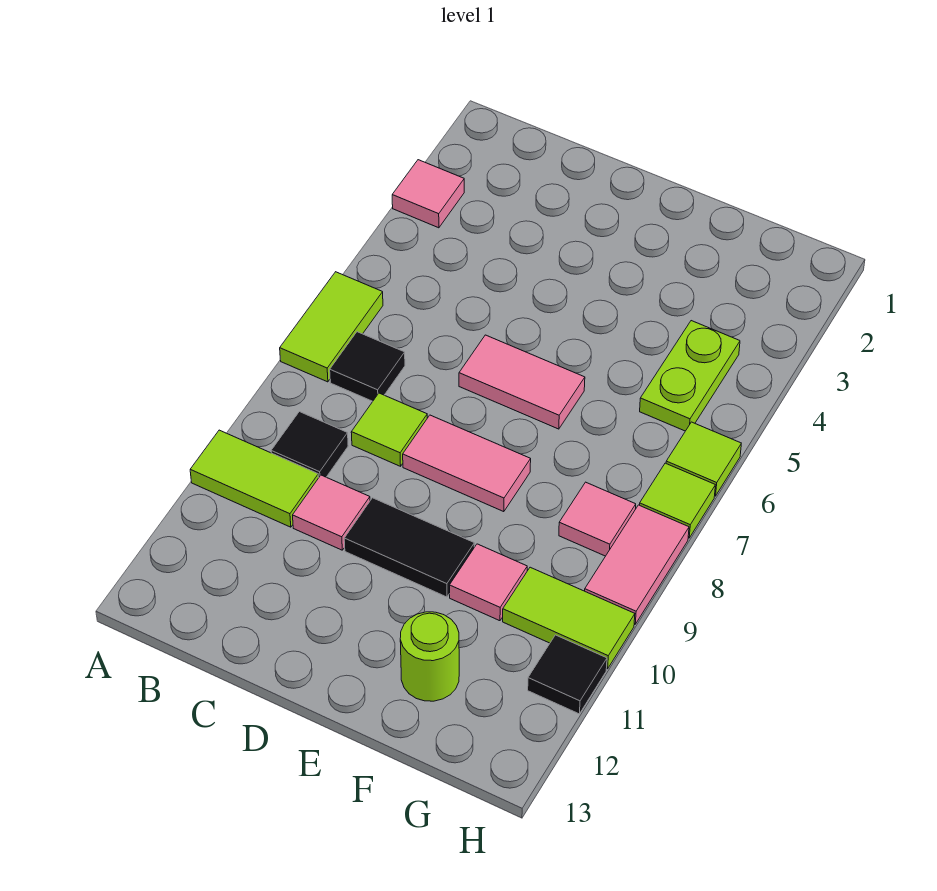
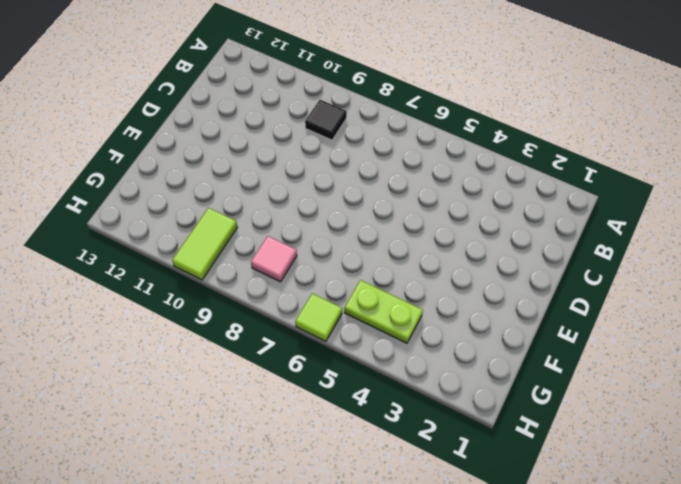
none -> pink tile A3 level 1
none -> lime tile A6:A7 level 1
none -> lime tile A10:B10 level 1

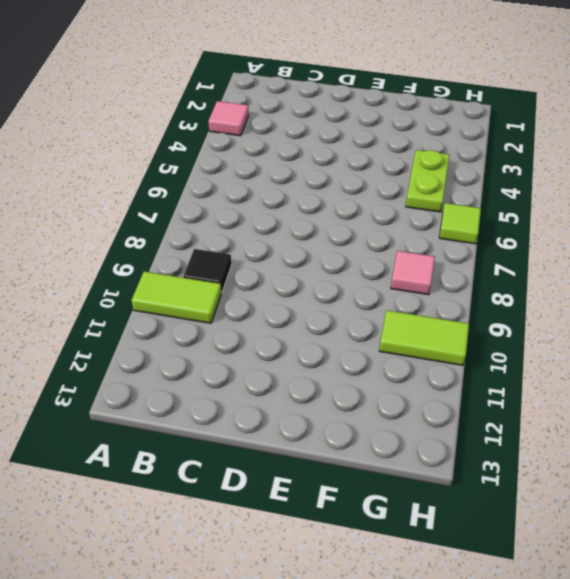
none -> lime tile A6:A7 level 1
none -> black tile B7 level 1
none -> lime tile C8 level 1

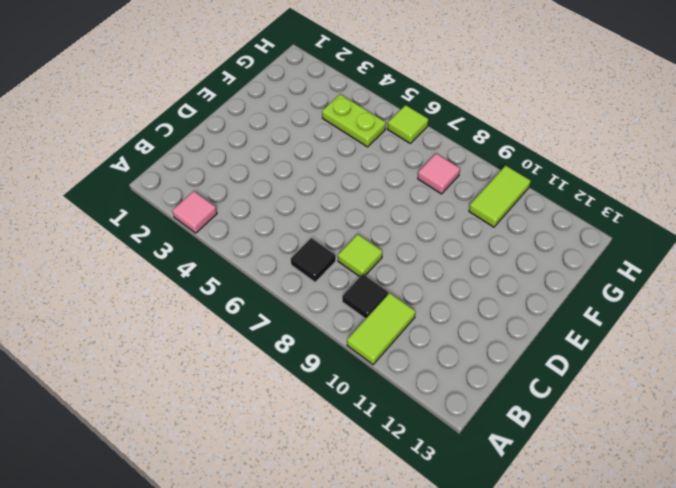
none -> lime tile A6:A7 level 1
none -> pink tile C10 level 1
none -> pink tile D6:E6 level 1

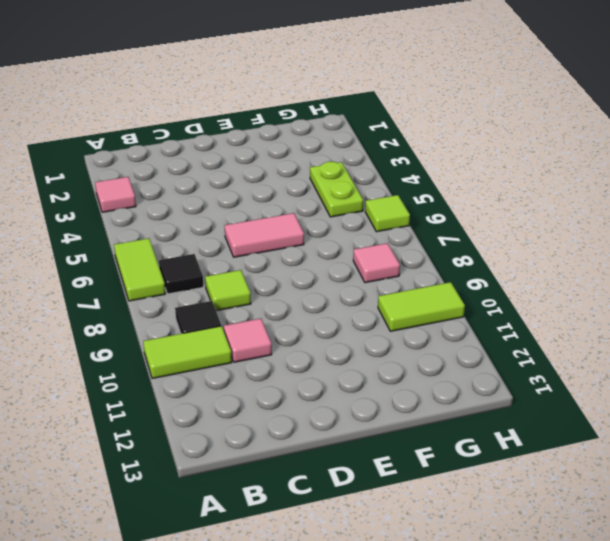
none -> pink tile D8:E8 level 1
none -> black tile D10:E10 level 1
none -> pink tile F10 level 1

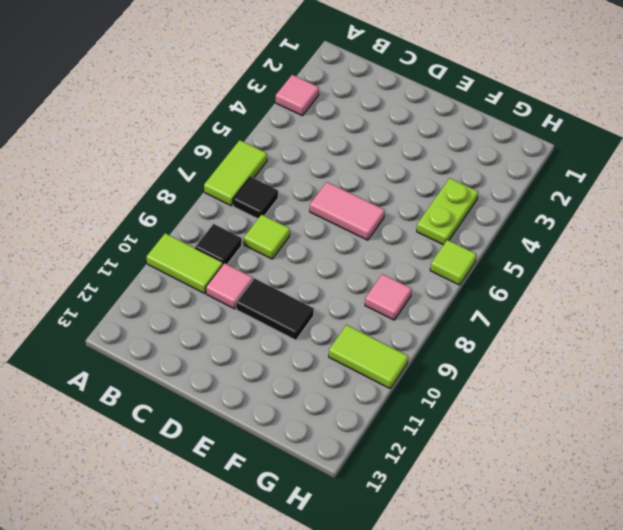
none -> pink tile D8:E8 level 1
none -> pink tile F10 level 1
none -> lime round brick F12 level 1

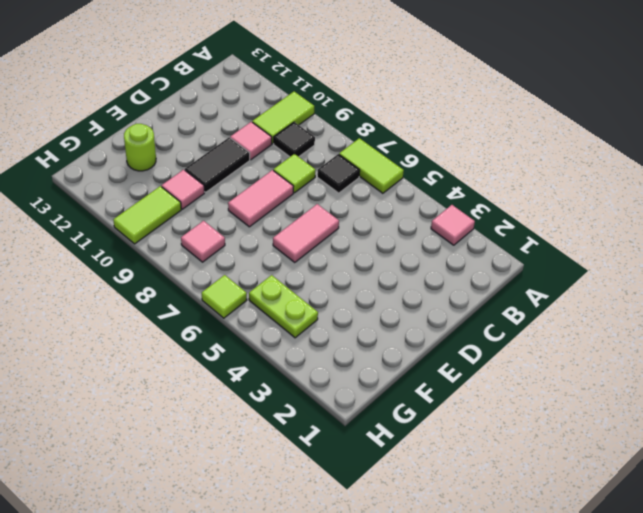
none -> lime tile H7 level 1
none -> pink tile H8:H9 level 1
none -> black tile H11 level 1

